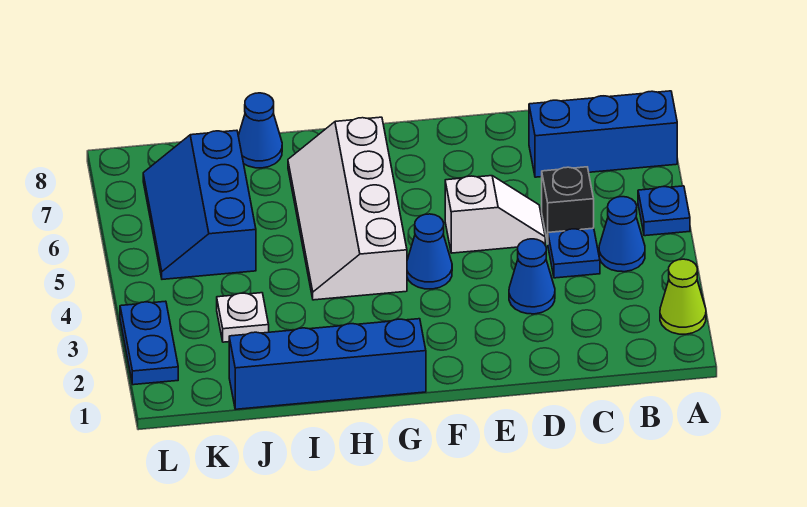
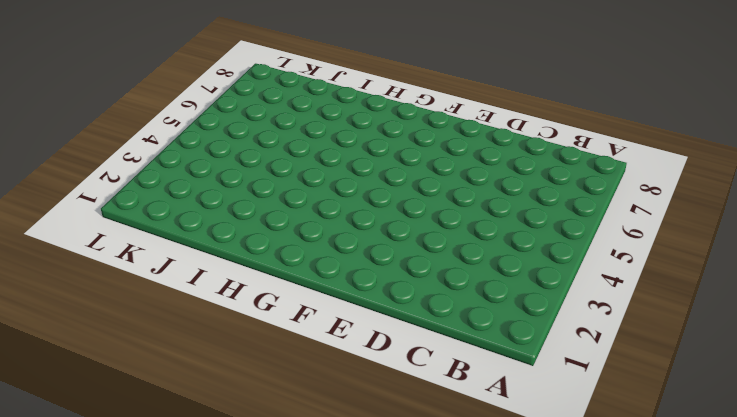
none -> lime cone A2 level 1
none -> blue plate A5 level 1
none -> blue brick A7:C7 level 1

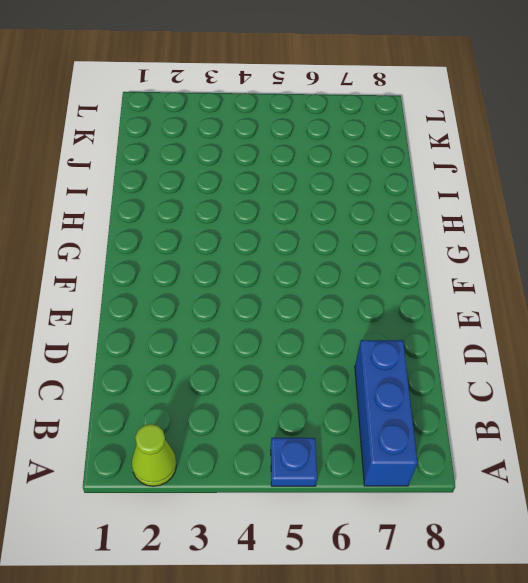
none -> blue cone B4 level 1
none -> blue plate C4 level 1
none -> black brick C5 level 1

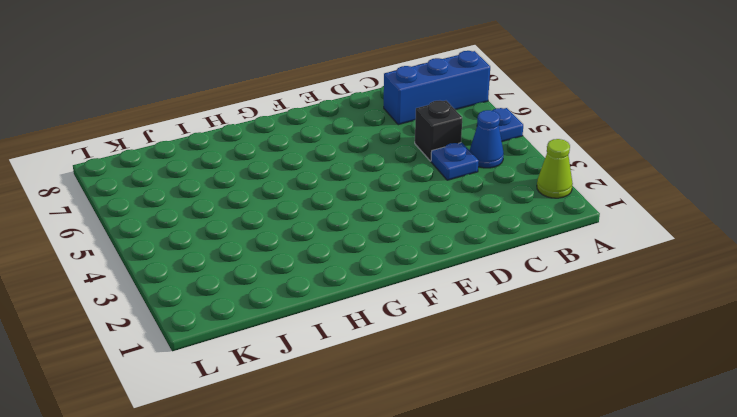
none -> blue cone D3 level 1
none -> white slope D5:E5 level 1 top E
none -> blue cone F4 level 1

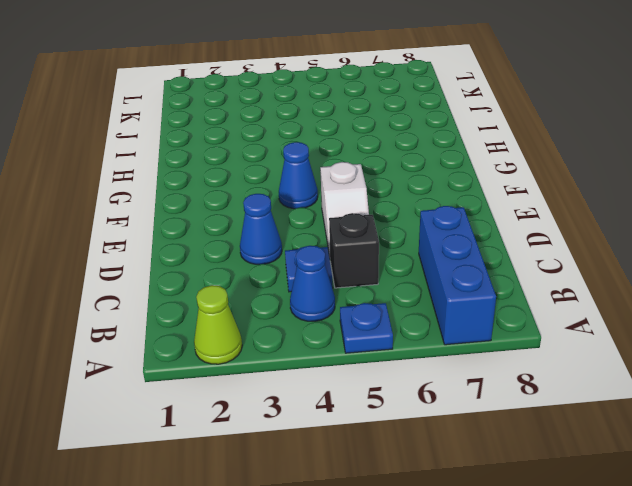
none -> blue brick G1:J1 level 1
none -> white slope G4:H7 level 1 top G
none -> blue cone I8 level 1

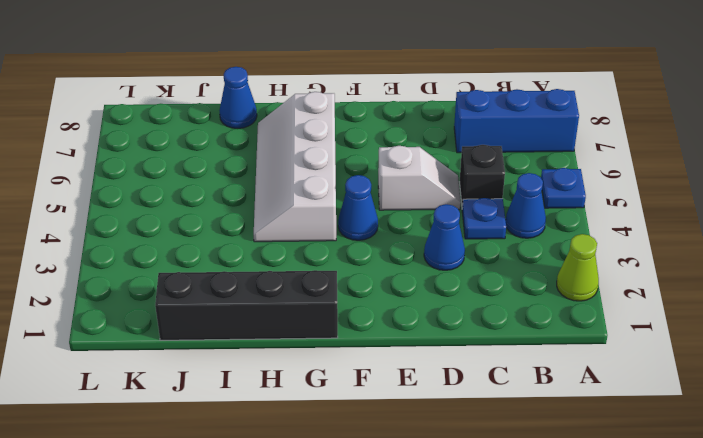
black brick G1:J1 level 1 -> blue brick G1:J1 level 1
none -> white plate J3 level 1
none -> blue slope J5:K7 level 1 top J
none -> blue plate L2:L3 level 1

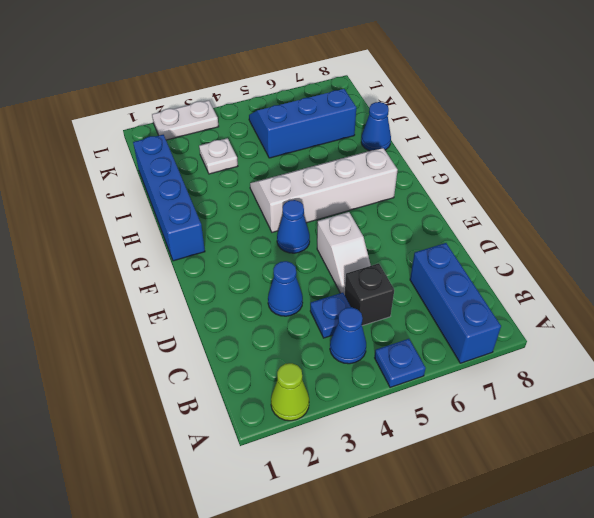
white plate L2:L3 level 1 -> blue plate L2:L3 level 1

